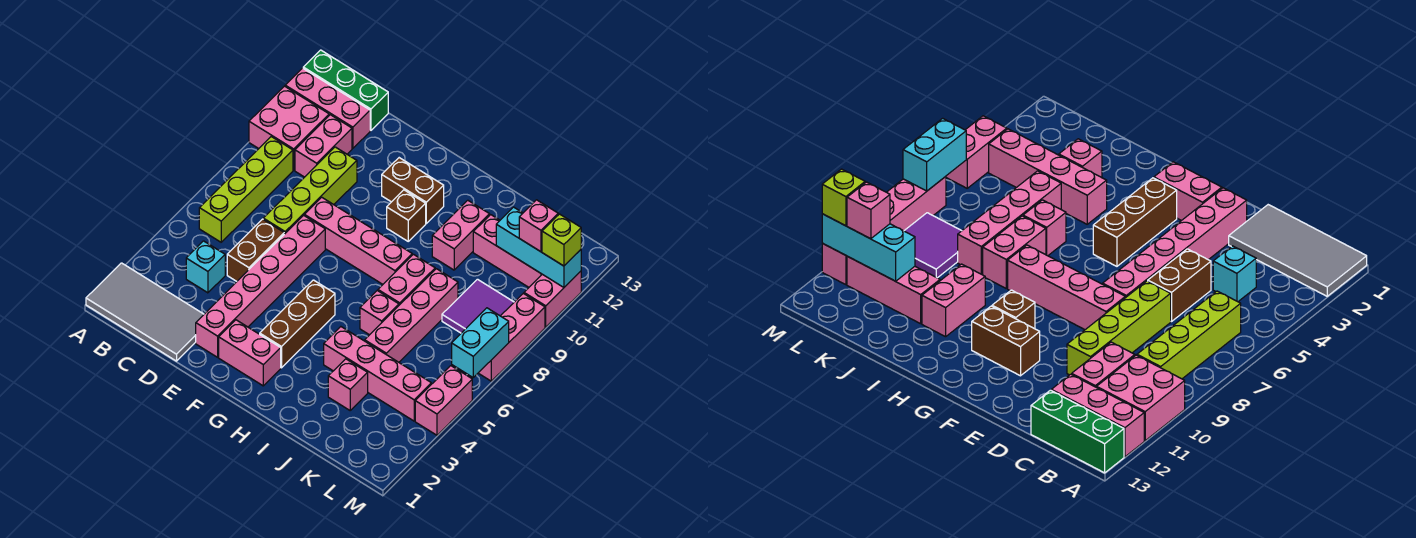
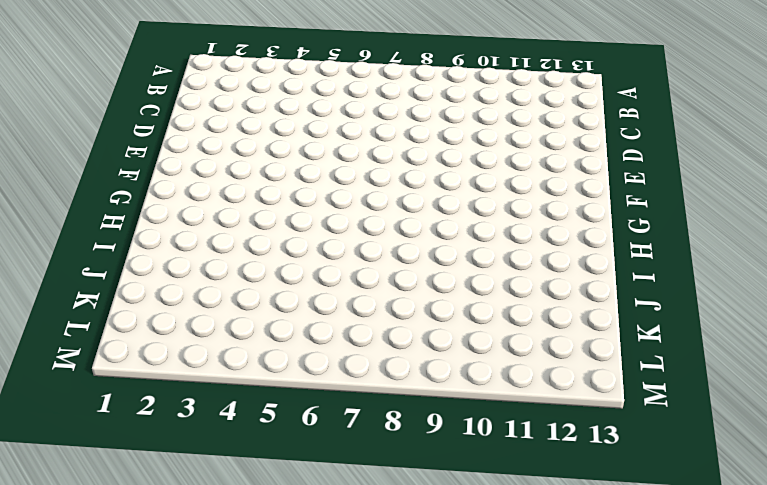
none -> grey tile A1:D2 level 1
none -> pink brick A10:B11 level 1
none -> pink brick A12:C12 level 1
none -> green brick A13:C13 level 1

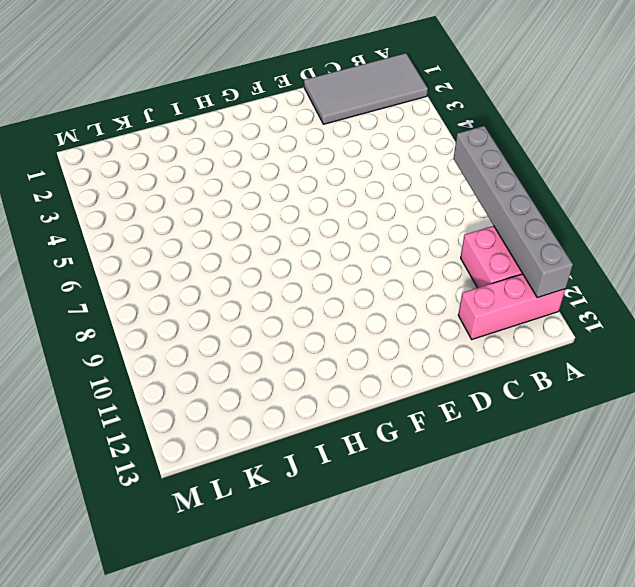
grey brick A7:A12 level 2 -> none
none -> green brick A13:C13 level 1
none -> lime brick B6:B9 level 1
none -> cyan brick C4 level 1
none -> pink brick C10:C11 level 1

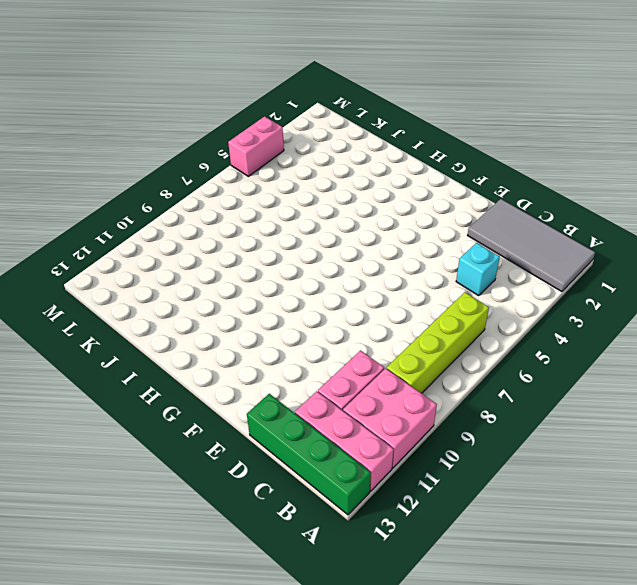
green brick A13:D13 level 1 -> green brick A13:C13 level 1
none -> brown brick D5:D6 level 1
none -> lime brick D7:D10 level 1
none -> pink brick E2:E7 level 1
none -> pink brick E8:H8 level 1

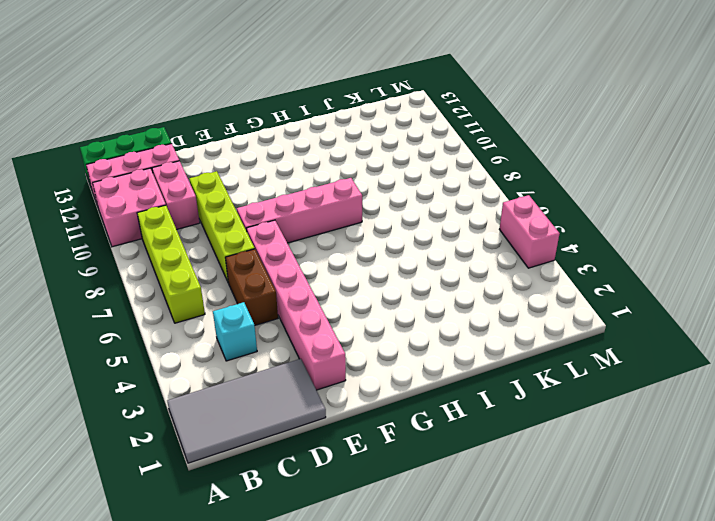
none -> pink brick F2:G2 level 1
none -> brown brick F11:G11 level 1
none -> brown brick G3:G5 level 1
none -> brown brick G10 level 1

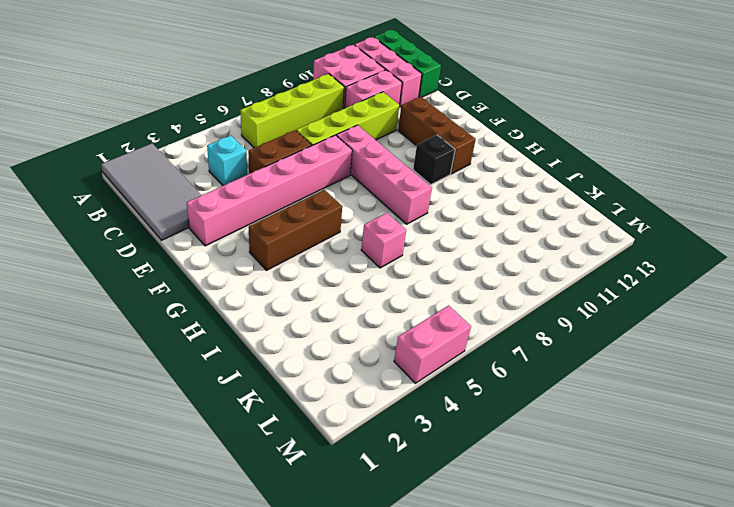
brown brick E11:G11 level 1 -> brown brick F11:G11 level 1
black brick G10 level 1 -> brown brick G10 level 1
none -> pink brick F2:G2 level 1
none -> pink brick I4:L4 level 1
none -> pink brick I7:I8 level 1
none -> pink brick I10:I11 level 1

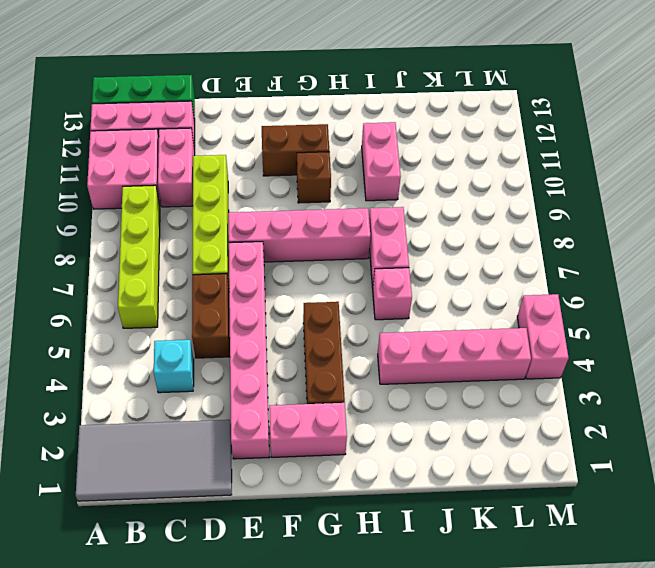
none -> pink brick J3 level 1
none -> pink brick J5:J8 level 1
none -> pink brick J11:L11 level 1
none -> purple tile K8:L9 level 1

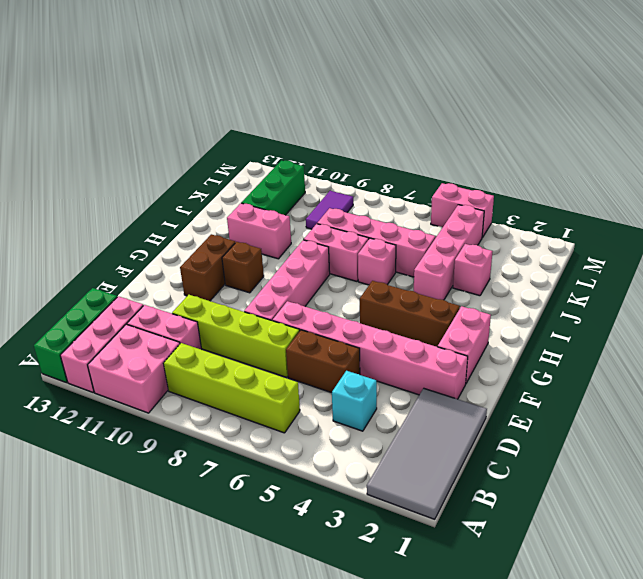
green brick J11:L11 level 1 -> pink brick J11:L11 level 1
purple tile K9:L9 level 1 -> purple tile K8:L9 level 1
none -> pink brick M7:M9 level 1
none -> pink brick M10:M11 level 1
none -> cyan brick K11:M11 level 2
none -> cyan brick M6:M7 level 2

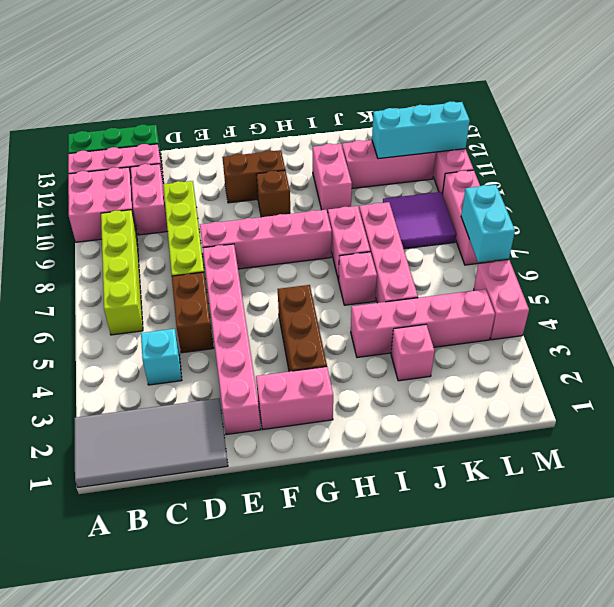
none -> pink brick L11 level 3
none -> lime brick M11 level 3

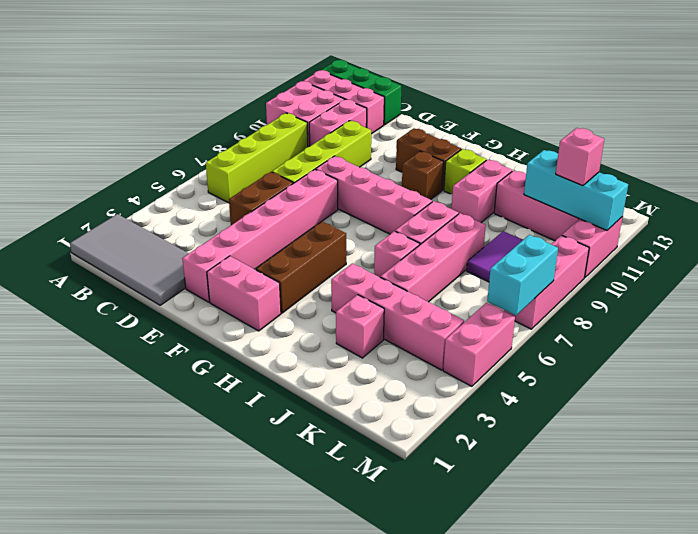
lime brick H11 level 1 -> lime brick M11 level 3
none -> cyan brick C4 level 1

